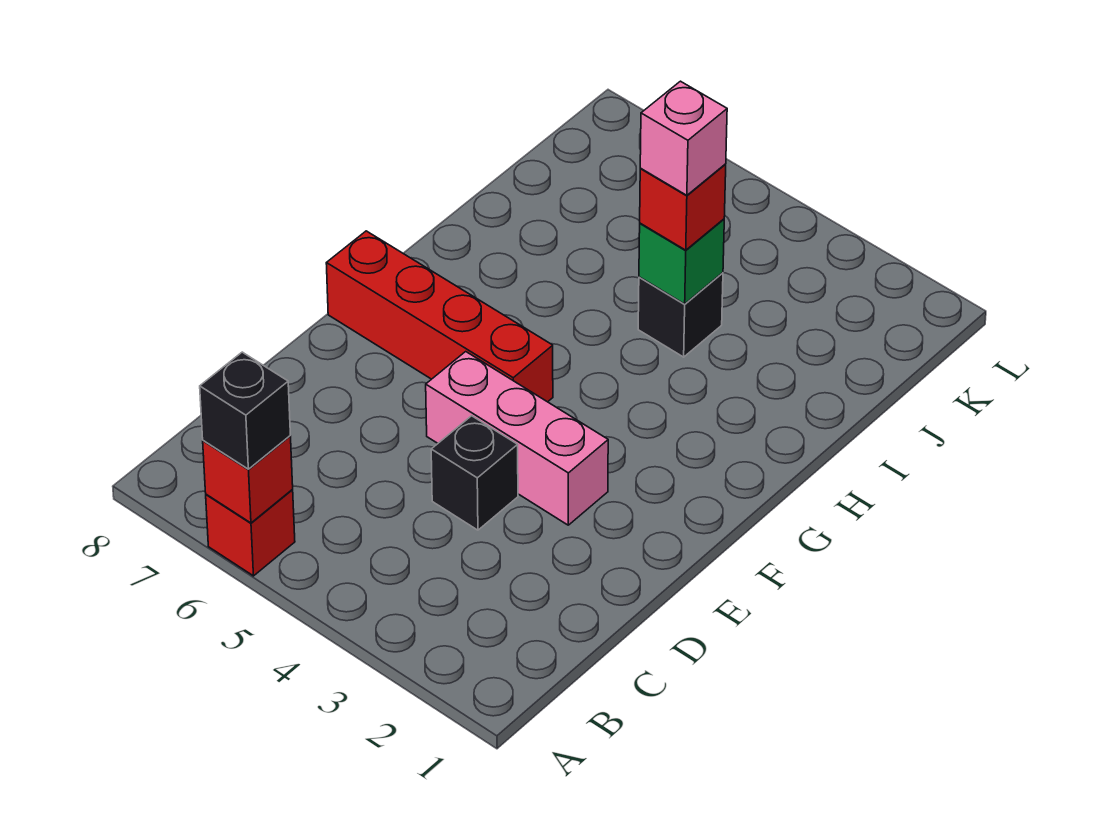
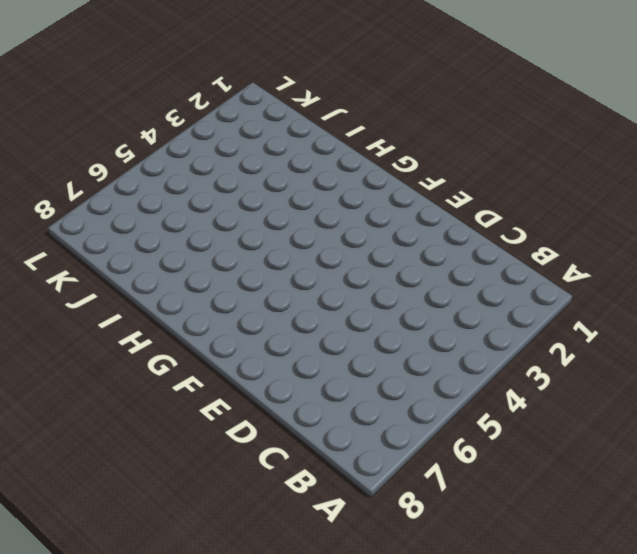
none -> red brick A6 level 1
none -> black brick D4 level 1

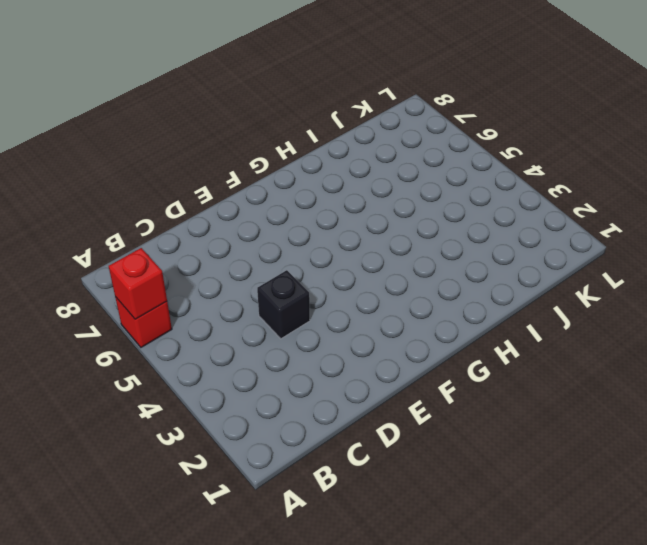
none -> pink brick E3:E5 level 1
none -> red brick F5:F8 level 1

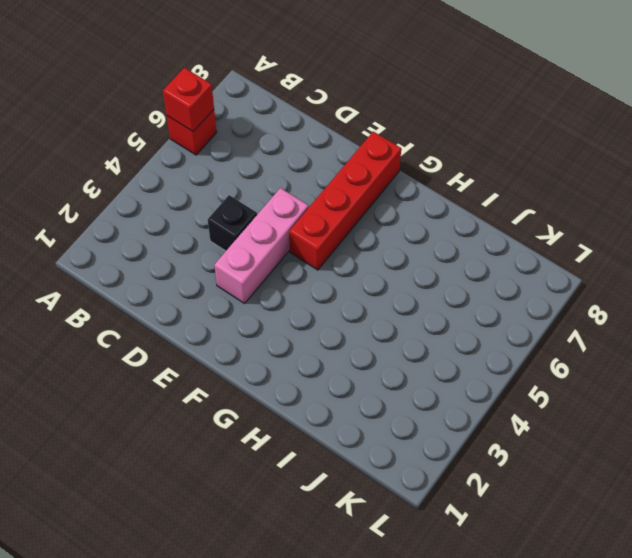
none -> black brick I4 level 1
none -> green brick I4 level 2

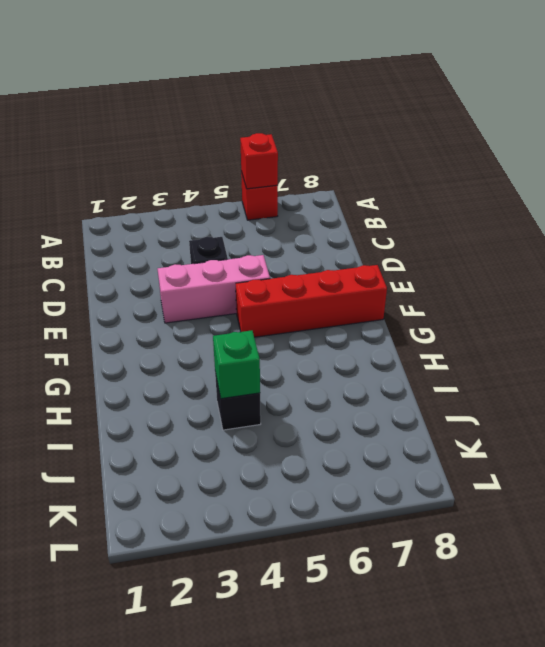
none -> black brick A6 level 3
none -> red brick I4 level 3

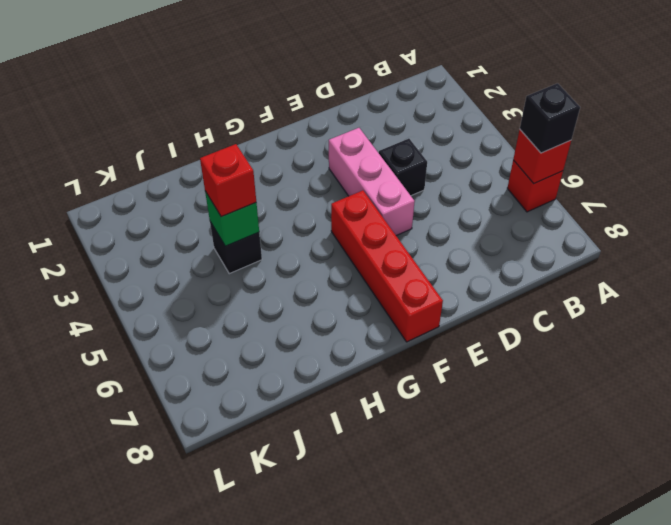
none -> pink brick I4 level 4

